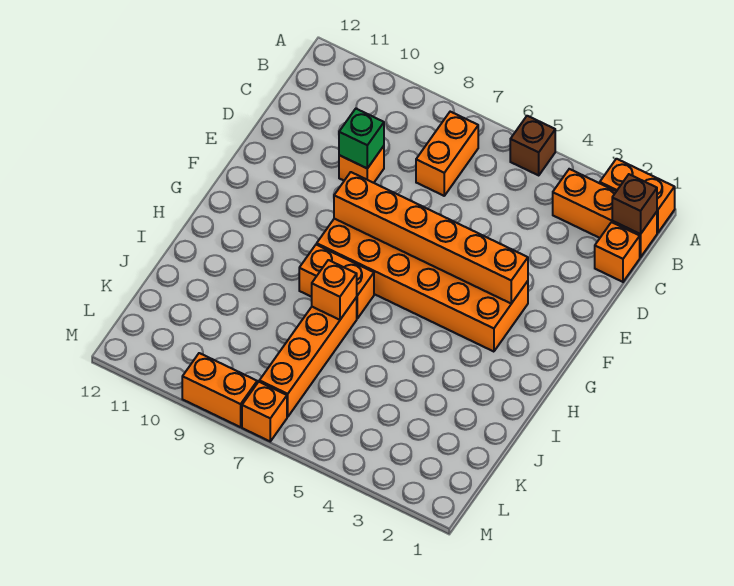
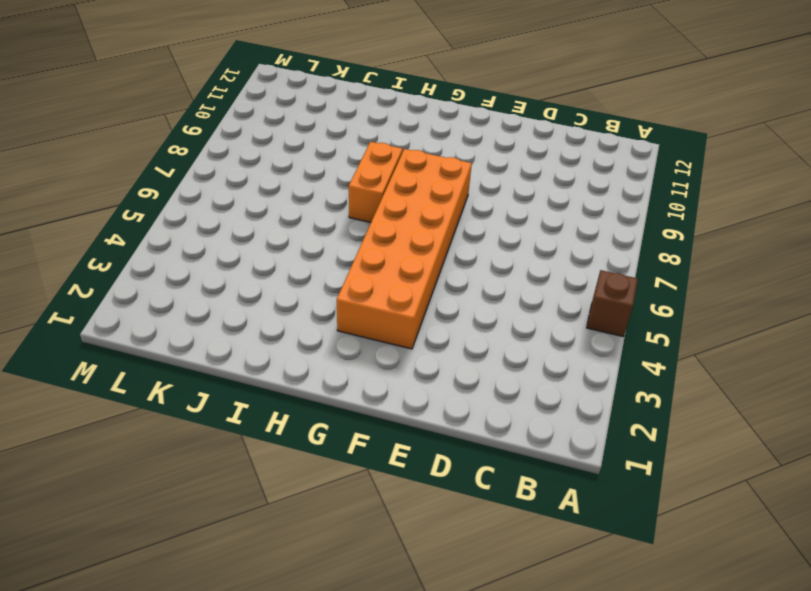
none -> orange brick A1:A2 level 1
none -> orange brick B1:B3 level 1
none -> orange brick B7:C7 level 1

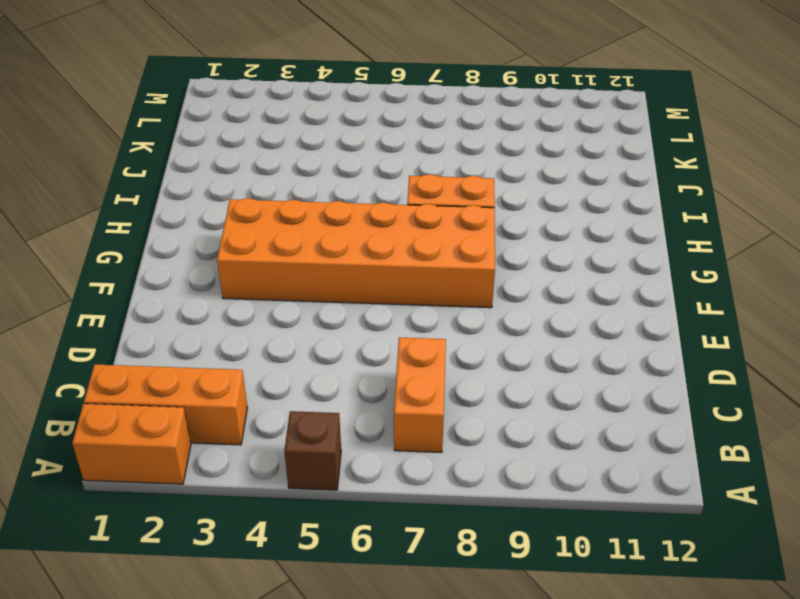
none -> orange brick C1 level 1
none -> orange brick D9 level 1
none -> orange brick I7:L7 level 1

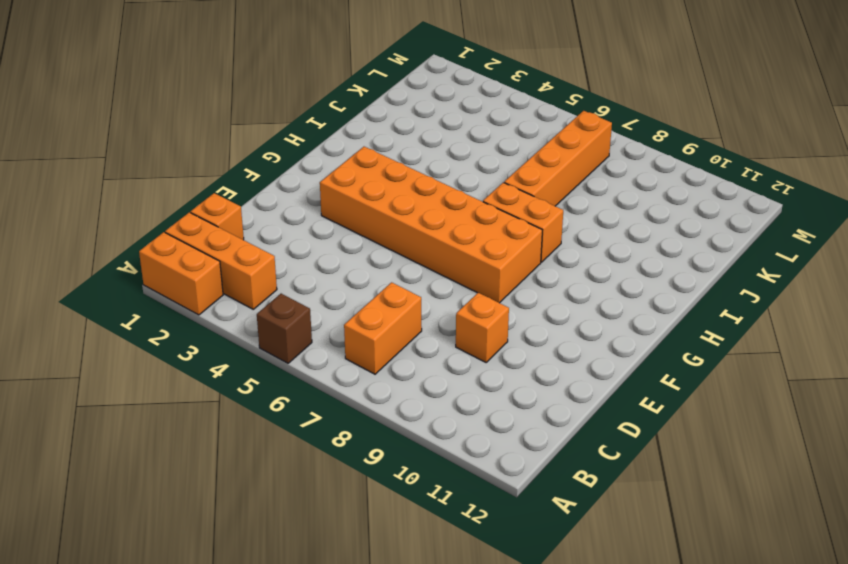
none -> orange brick M7 level 1
none -> orange brick M8:M9 level 1
none -> brown brick B1 level 2

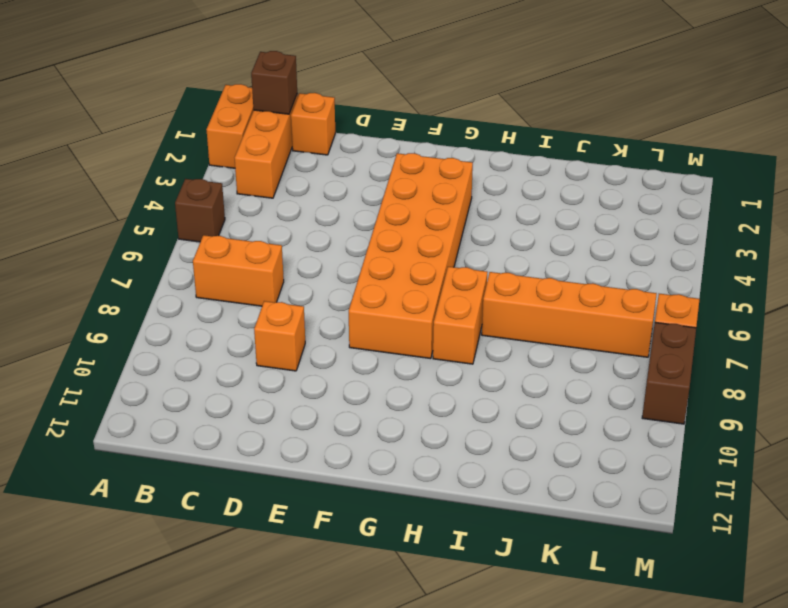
brown brick M8:M9 level 1 -> orange brick M8:M9 level 1
none -> green brick D9 level 2
none -> orange brick F3:F8 level 2
none -> orange brick I7 level 2

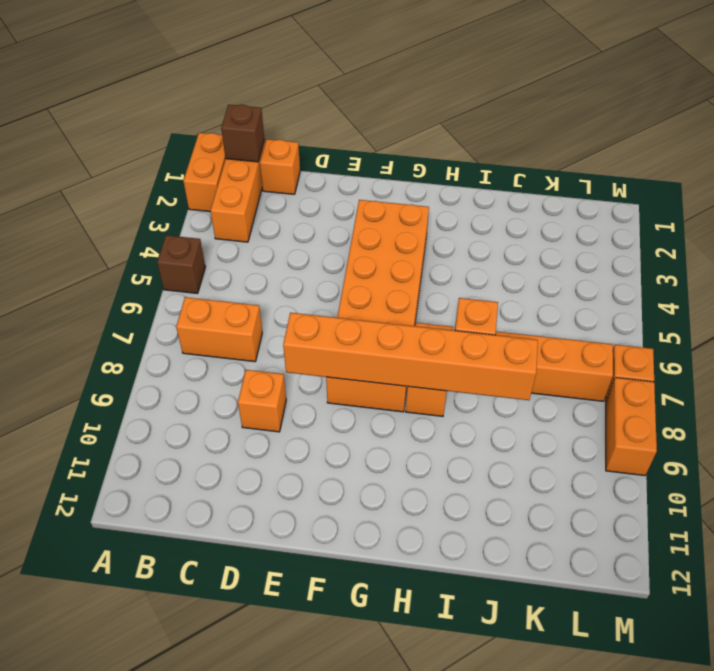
orange brick E8:J8 level 2 -> orange brick F3:F8 level 2
none -> green brick D9 level 2

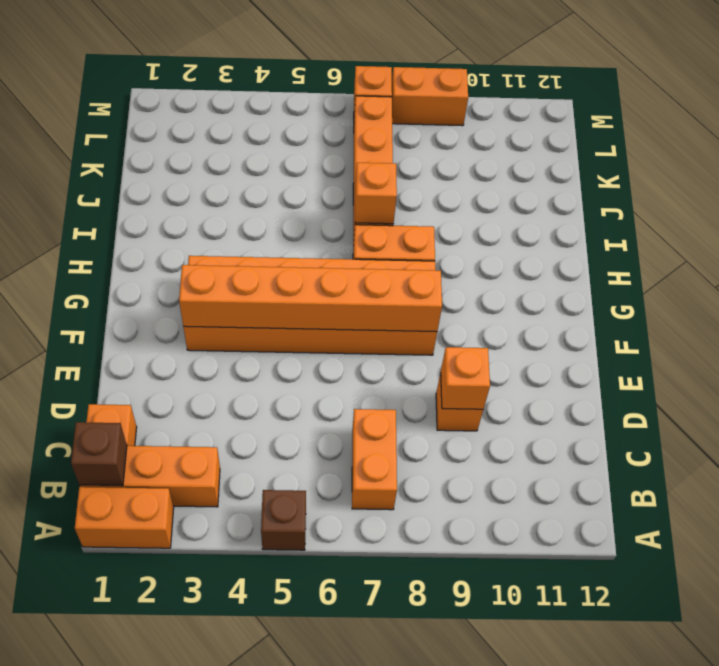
orange brick D9 level 2 -> green brick D9 level 2

